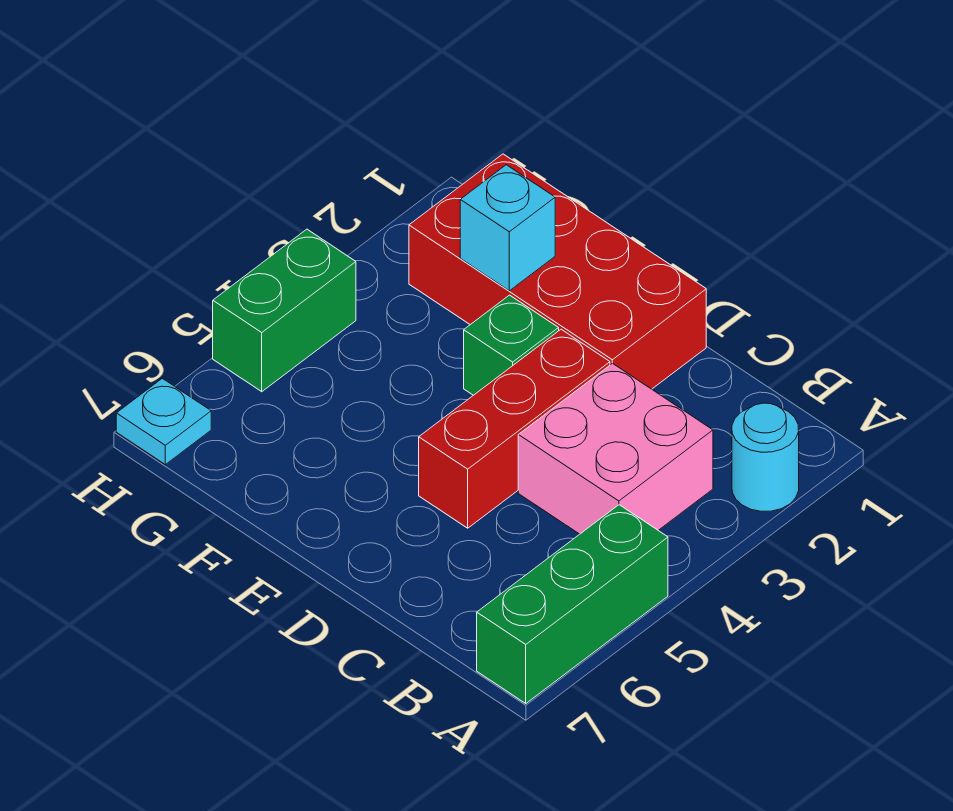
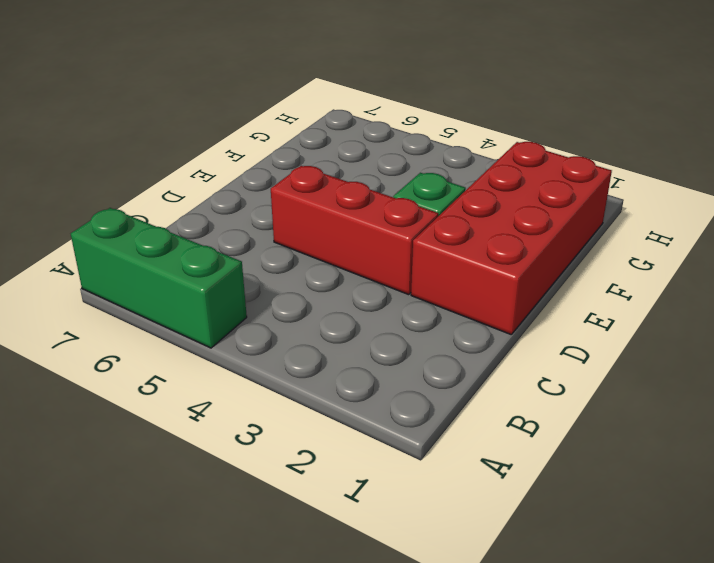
none -> cyan round brick A2 level 1
none -> pink brick B3:C4 level 1

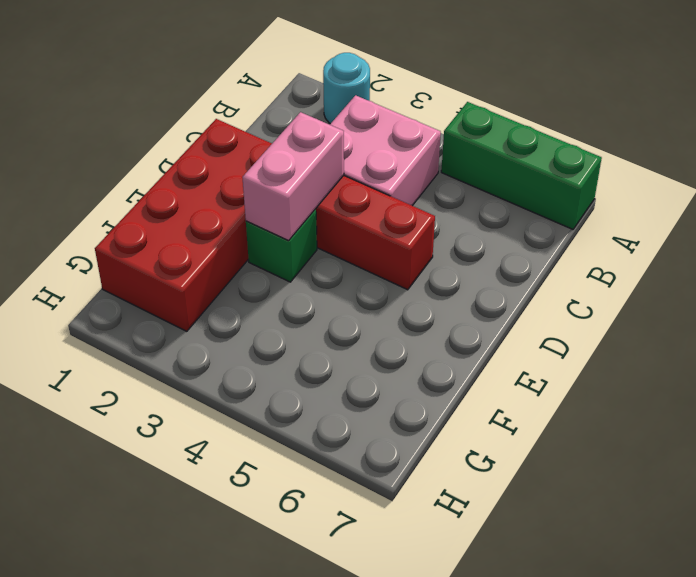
pink brick D3:E3 level 2 -> none
none -> green brick H4:H5 level 1
none -> cyan plate H7 level 1

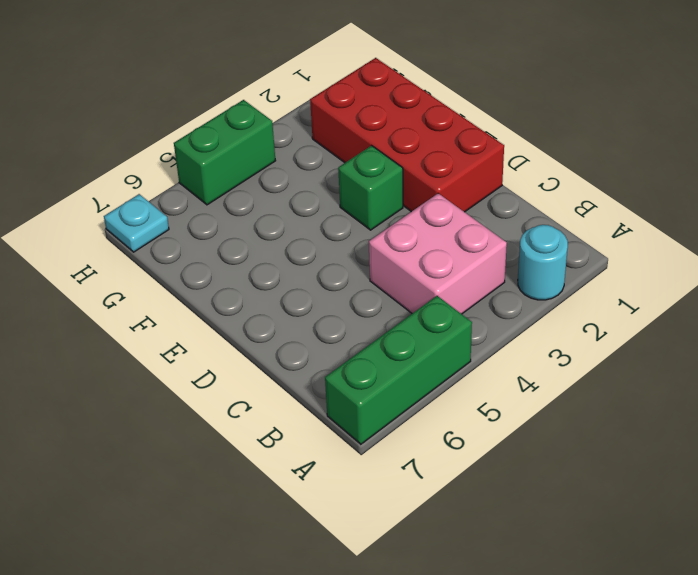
none -> red brick D3:D5 level 1
none -> cyan brick F2 level 2

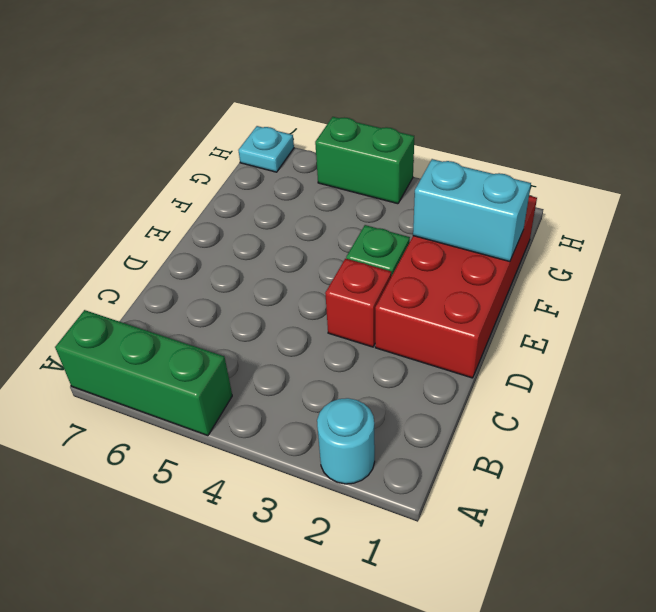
red brick D3 level 1 -> red brick D3:D5 level 1
cyan brick F1:F2 level 2 -> cyan brick F2 level 2
none -> pink brick B3:C4 level 1

